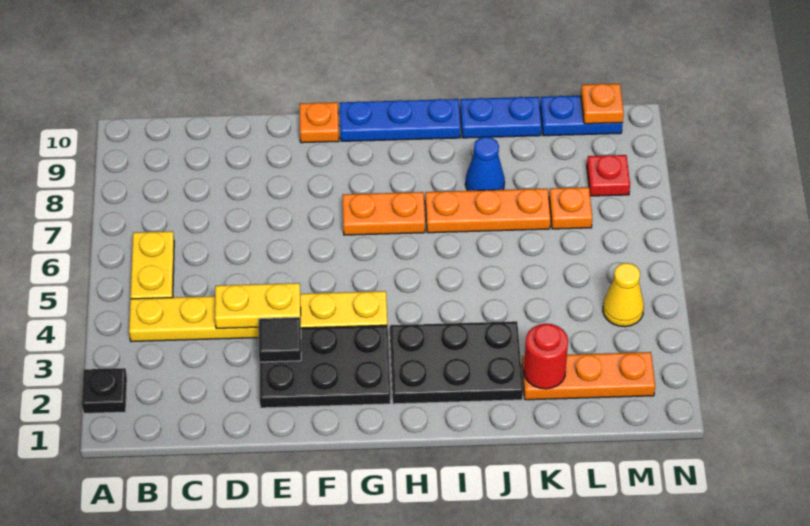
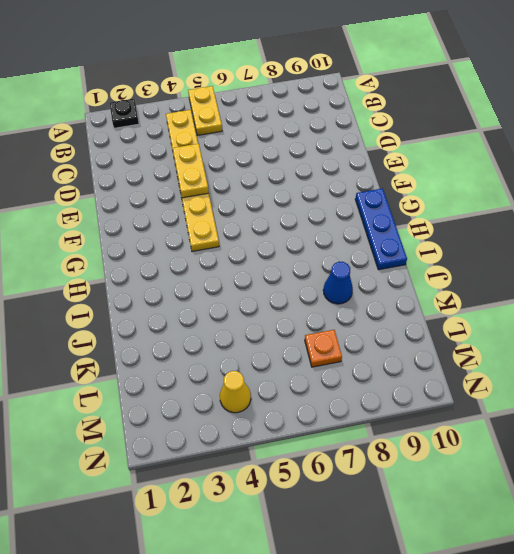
yellow plate A5:B5 level 1 -> yellow plate B5:B6 level 1
none -> black plate E2:G3 level 1
none -> orange plate F10 level 1
none -> orange plate G7:H7 level 1

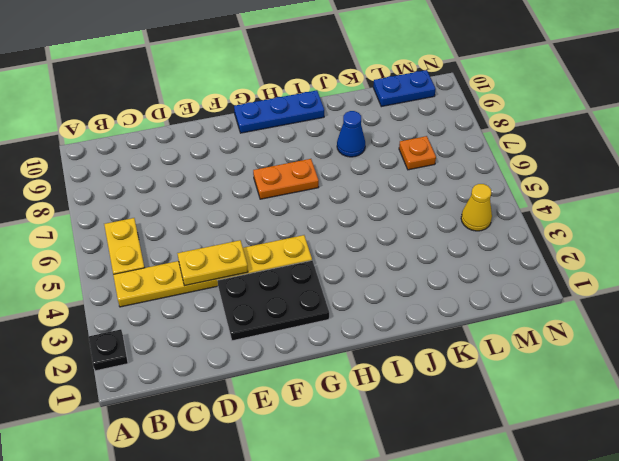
none -> orange plate F10 level 1
none -> black plate H2:J3 level 1
none -> orange plate I7:K7 level 1

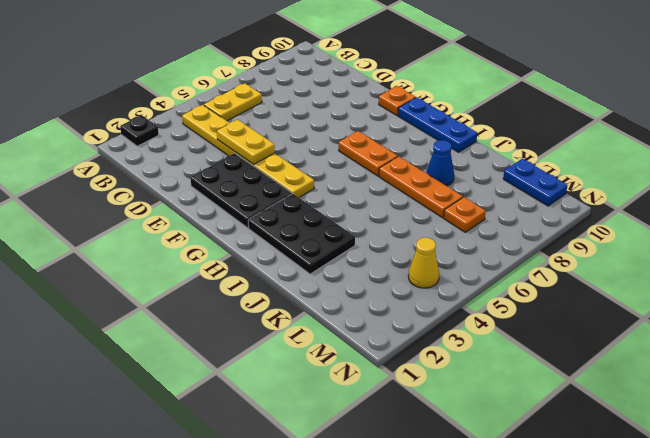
none -> blue plate J10:K10 level 1
none -> orange plate K2:M2 level 1
none -> red plate M8 level 1

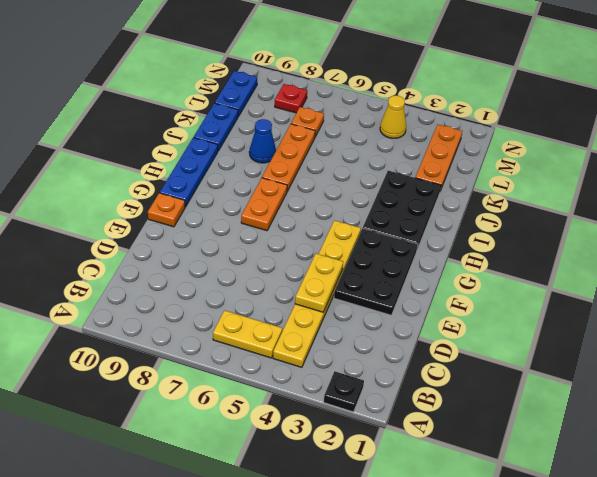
none -> black tile E3 level 2
none -> red round brick K2 level 2
none -> orange plate M10 level 2

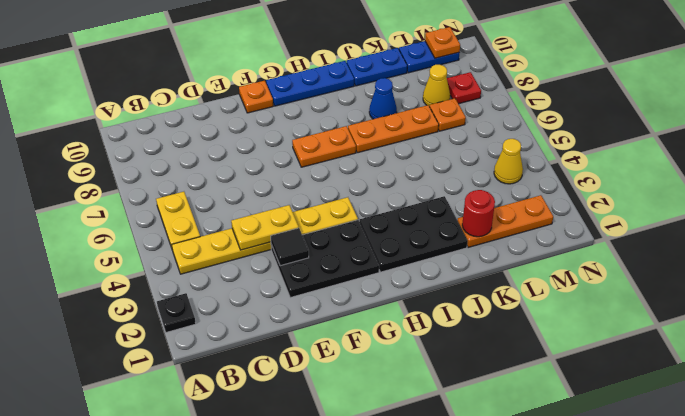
yellow cone L8 level 1 -> none

